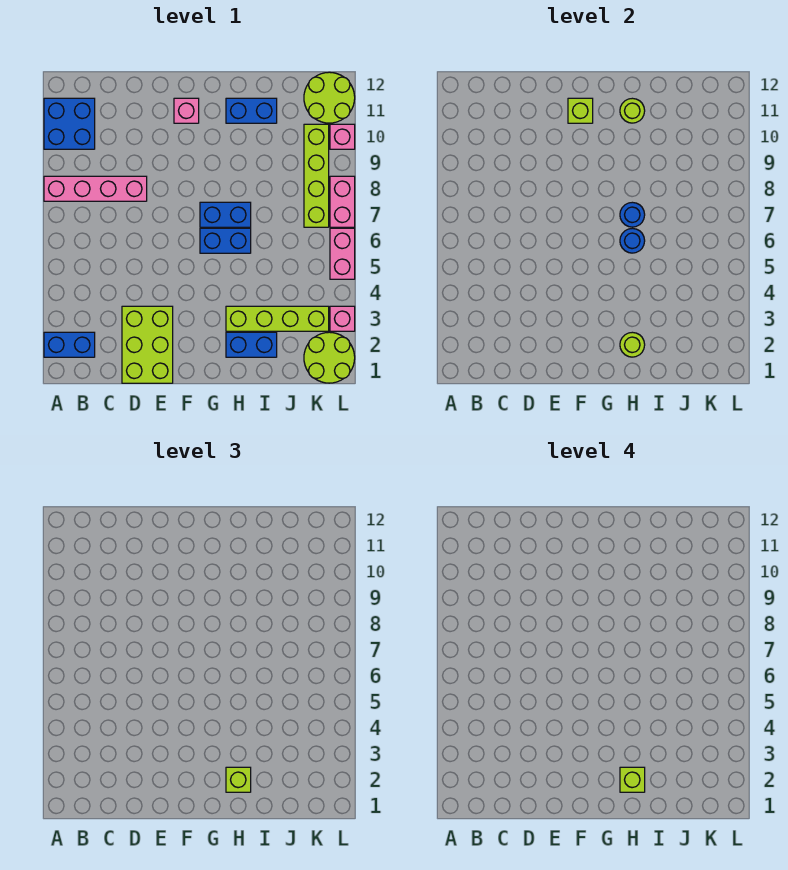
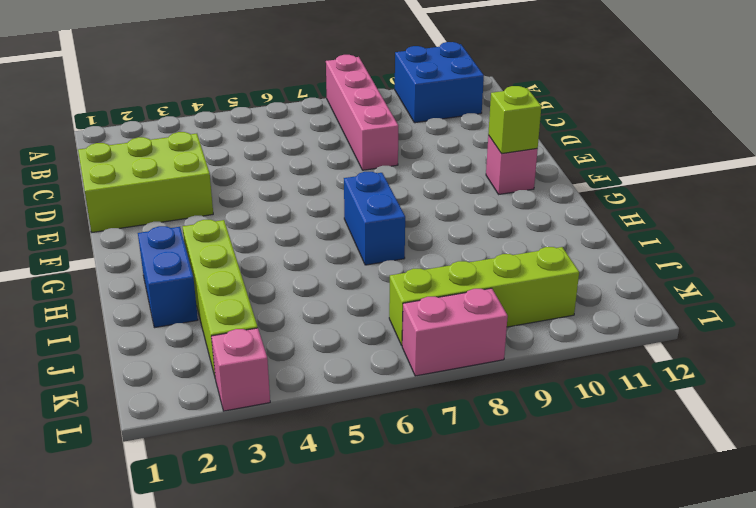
none -> blue brick A2:B2 level 1
none -> blue brick G6:H6 level 1
none -> blue brick H11:I11 level 1

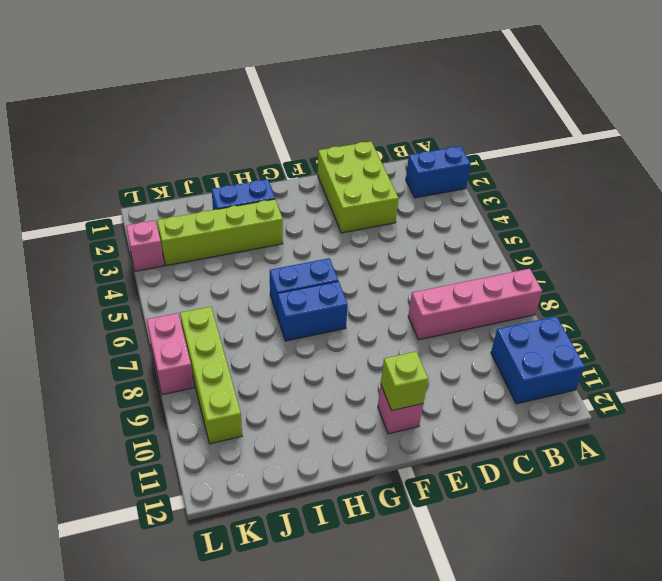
none -> blue brick H11:I11 level 1
none -> lime round brick K1:L2 level 1
none -> lime round brick K11:L12 level 1

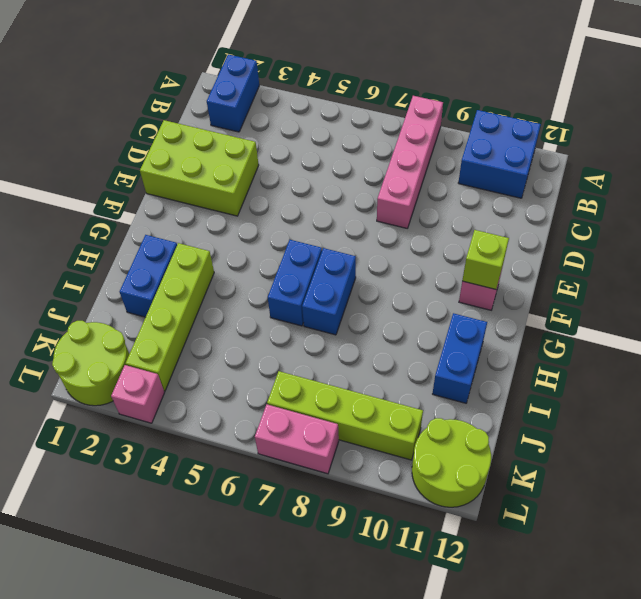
none -> pink brick L5:L6 level 1
none -> pink brick L10 level 1
none -> lime round brick H2 level 2

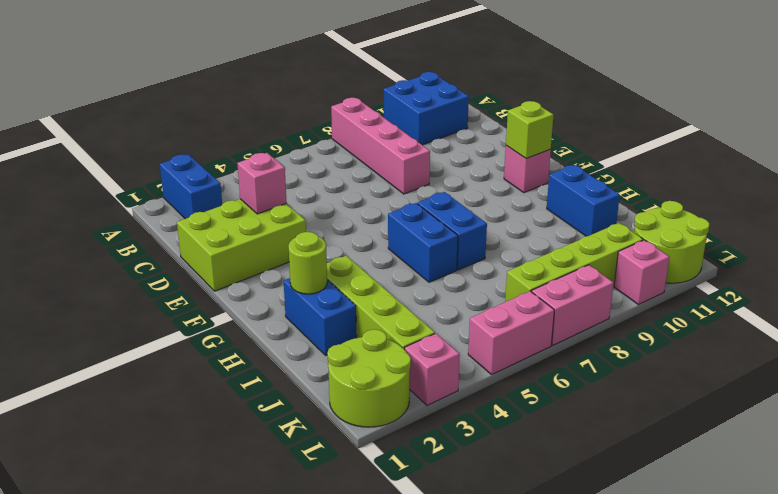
pink brick D3 level 2 -> none
none -> blue round brick H6 level 2
none -> blue round brick H7 level 2
none -> lime round brick H11 level 2

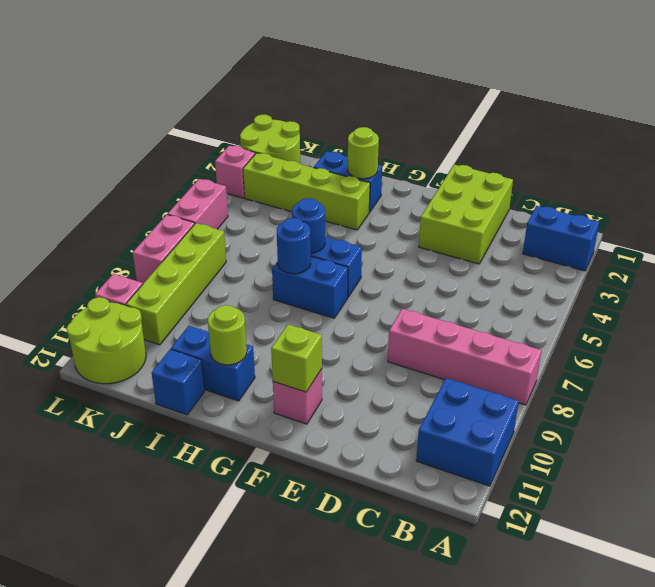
blue brick I12 level 1 -> none
none -> lime brick H2 level 3
none -> lime brick H2 level 4

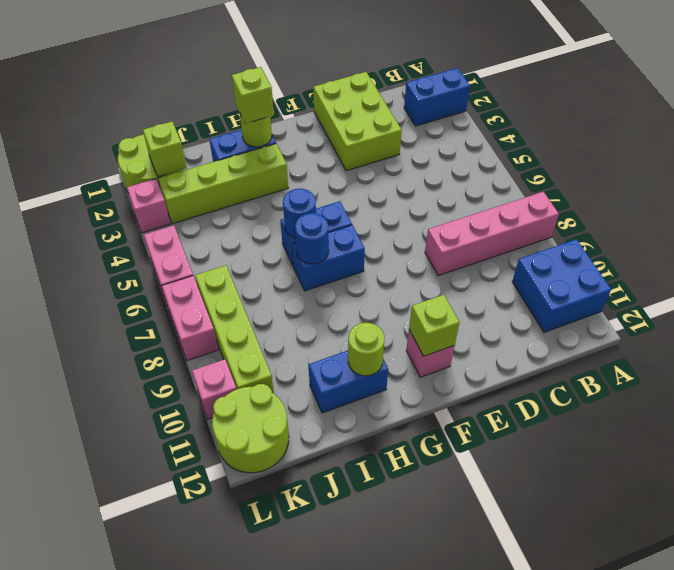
lime brick K2 level 2 -> lime brick H2 level 4

